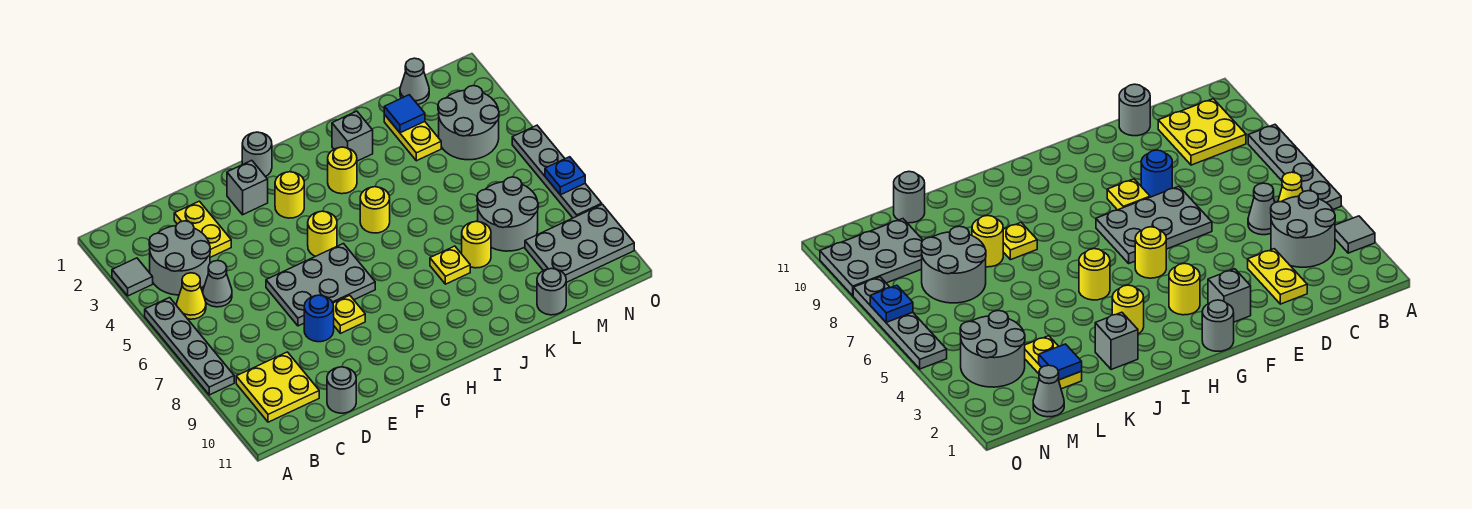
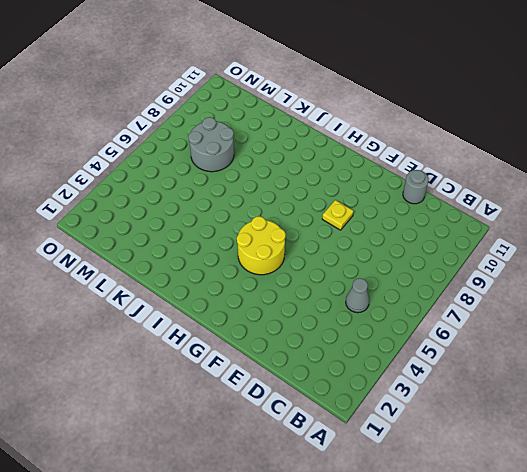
yellow round brick G4:H5 level 1 -> yellow round brick G5 level 1
none -> grey tile A3 level 1
none -> grey plate A5:A8 level 1
none -> grey round brick B3:C4 level 1

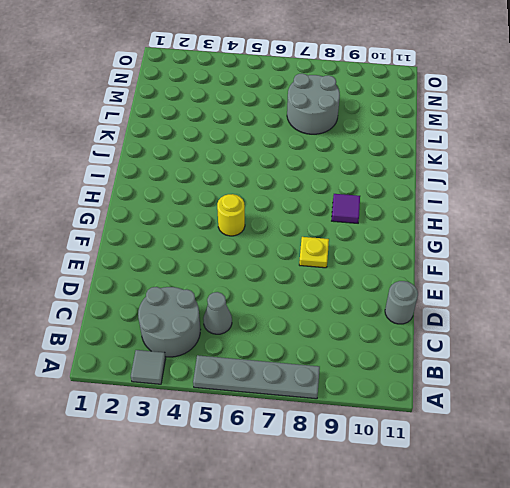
purple tile H9 level 1 -> none
none -> yellow cone B5 level 1
none -> yellow plate B9:C10 level 1
none -> yellow plate D2:D3 level 1

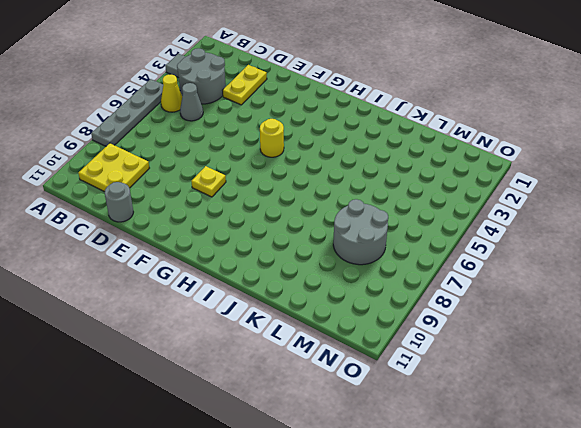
none -> grey plate E6:G7 level 1
none -> blue round brick E8 level 1
none -> grey brick F2 level 1

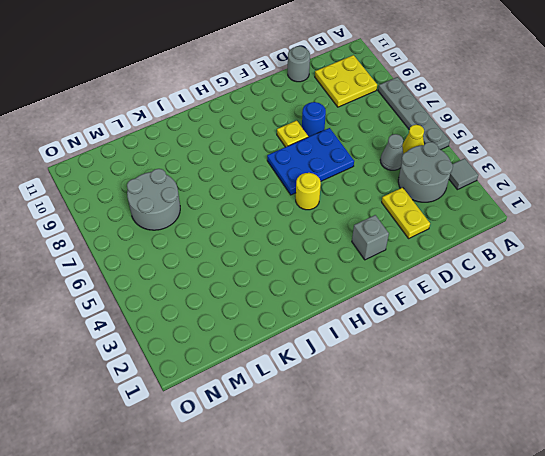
blue plate E6:G7 level 1 -> grey plate E6:G7 level 1
none -> grey round brick G1 level 1
none -> yellow round brick G3 level 1
none -> yellow round brick I3 level 1

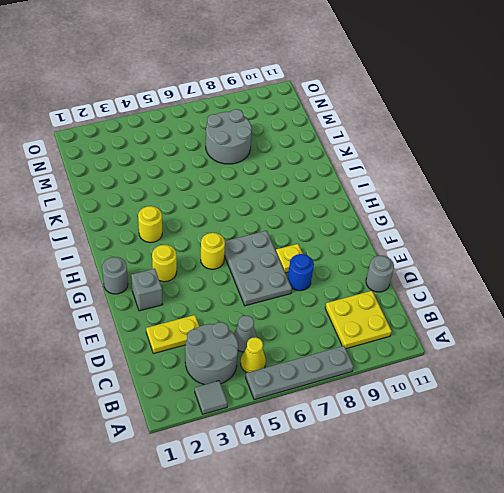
none -> yellow round brick I5 level 1
none -> grey brick J2 level 1
none -> yellow plate J8 level 1

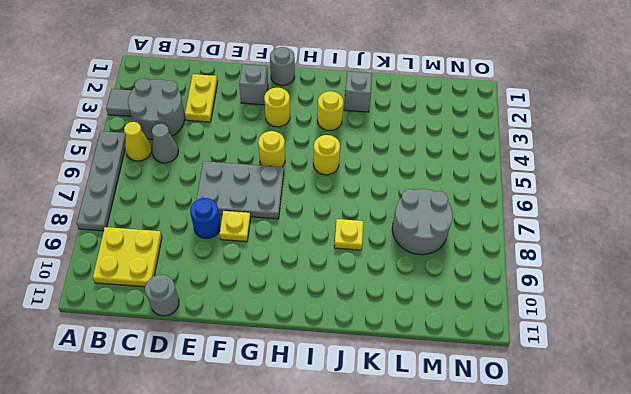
none -> yellow round brick K8 level 1
none -> yellow plate L2:L3 level 1
none -> grey round brick L11 level 1

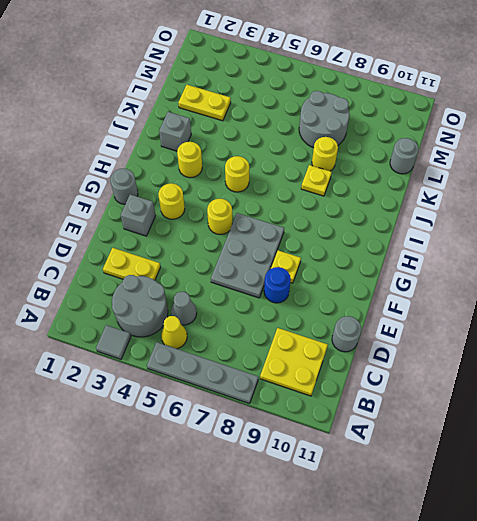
none -> grey cone M1 level 1
none -> grey round brick M3:N4 level 1
none -> grey plate M9:O10 level 1

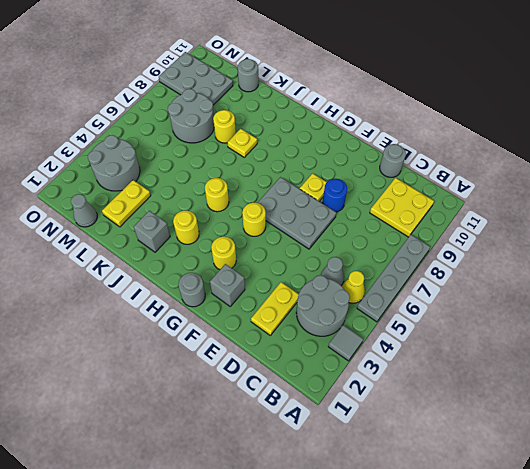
none -> grey plate O5:O8 level 1
none -> blue tile L2 level 2
none -> blue plate O7 level 2

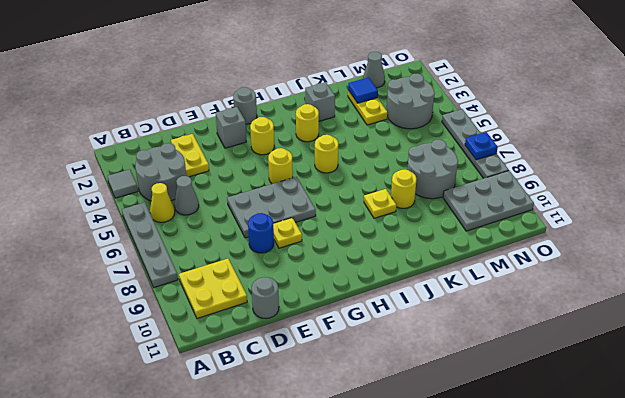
none -> grey round brick L11 level 1

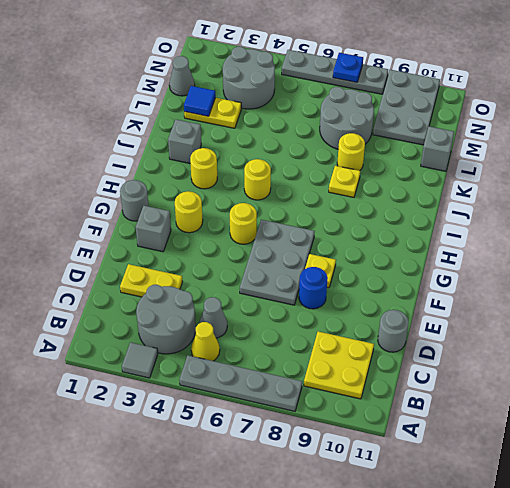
grey brick L11 level 1 -> grey round brick L11 level 1

